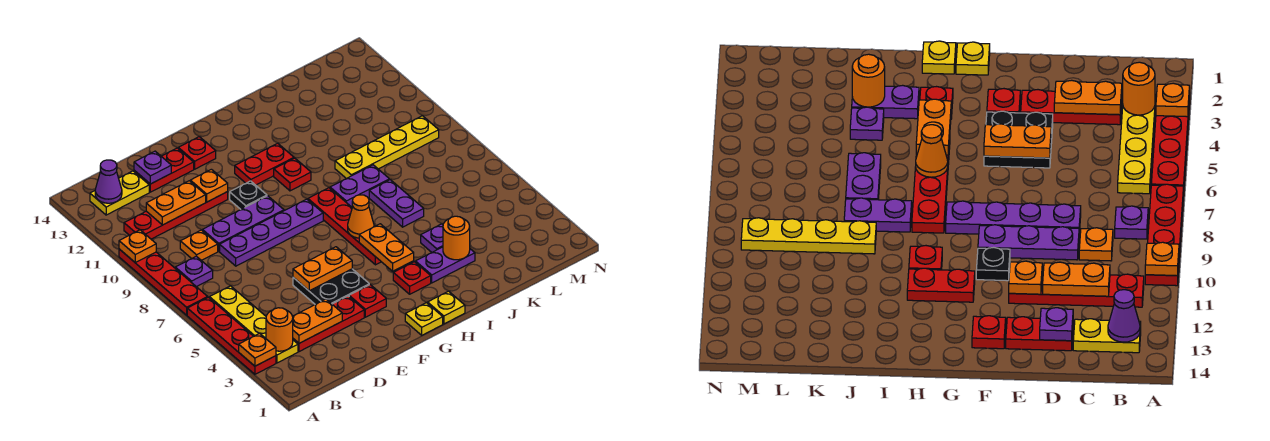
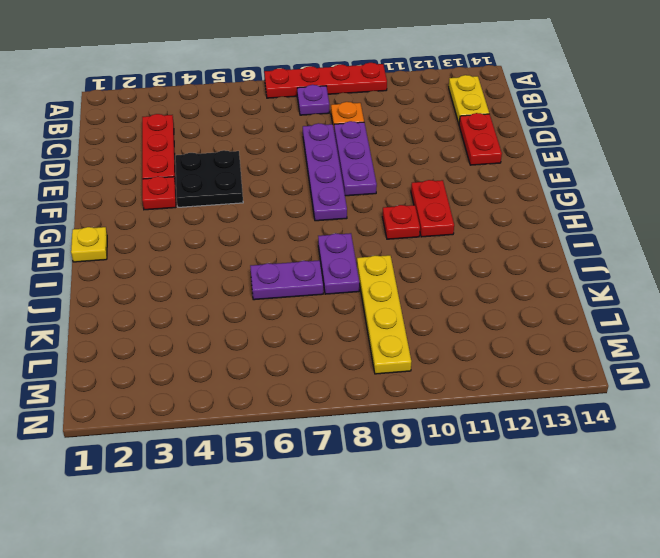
none -> red plate A3:A6 level 1
none -> yellow plate B3:B6 level 1
none -> red plate B11:E11 level 1
none -> black plate F10 level 1

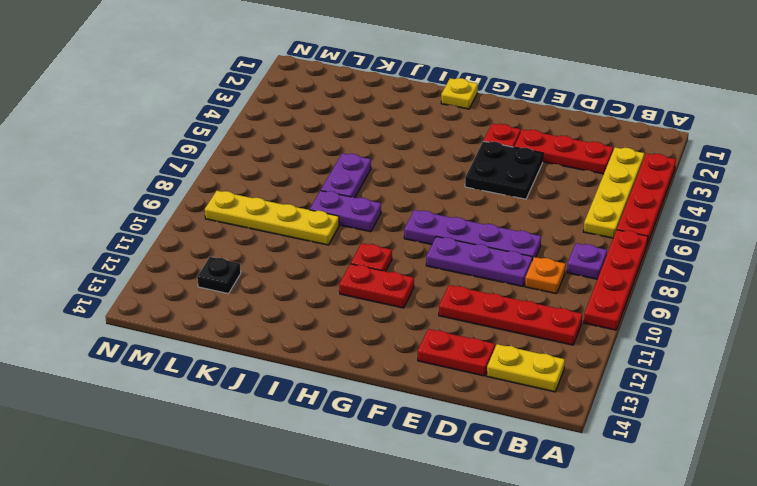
black plate L12 level 1 -> black plate F10 level 1
none -> red plate F13 level 1
none -> yellow plate G1 level 1
none -> red plate H3 level 1
none -> red plate H5:H8 level 1

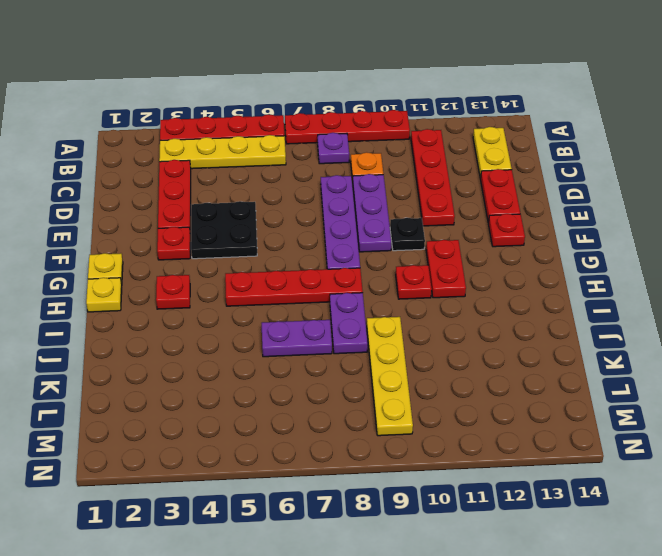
none -> purple plate I3:J3 level 1
none -> purple plate J4 level 1
none -> orange plate A3 level 2
none -> orange plate A10 level 2

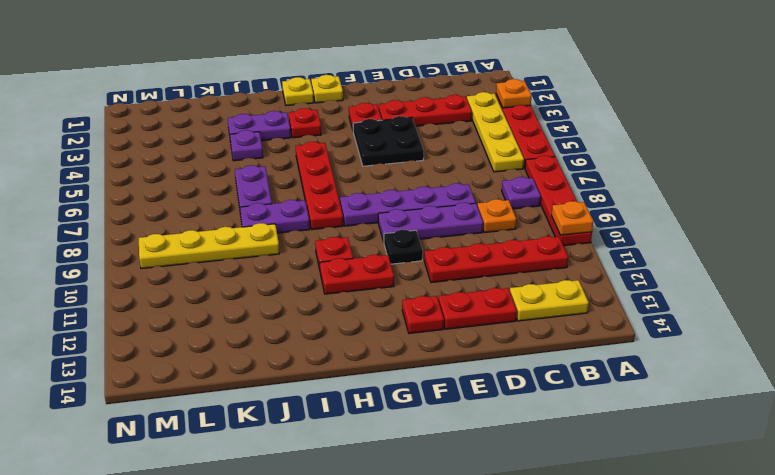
none -> orange round brick B3 level 2
none -> purple cone B13 level 2
none -> orange plate C3:D3 level 2
none -> orange plate C11:D11 level 2

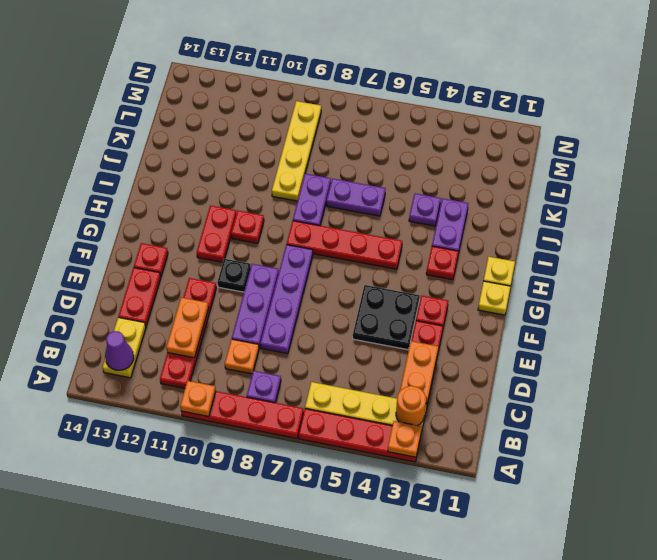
none -> purple plate D13 level 2
none -> orange plate E5:F5 level 2
none -> orange plate E11 level 2
none -> orange plate H4:H5 level 2

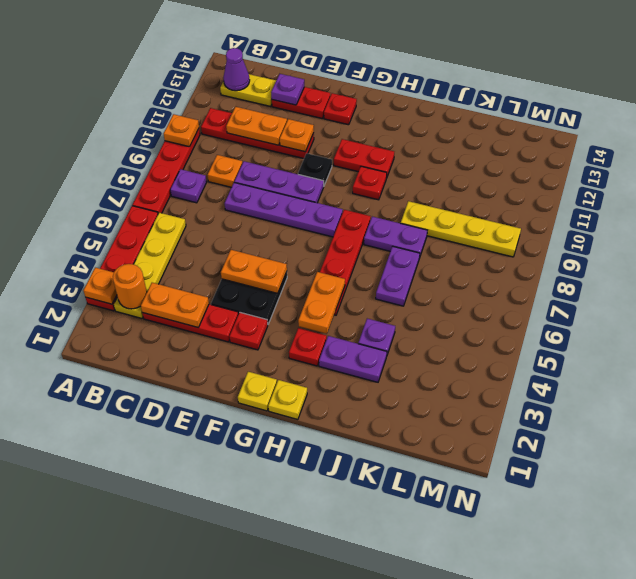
none -> orange cone H6 level 2
none -> orange round brick J3 level 2

